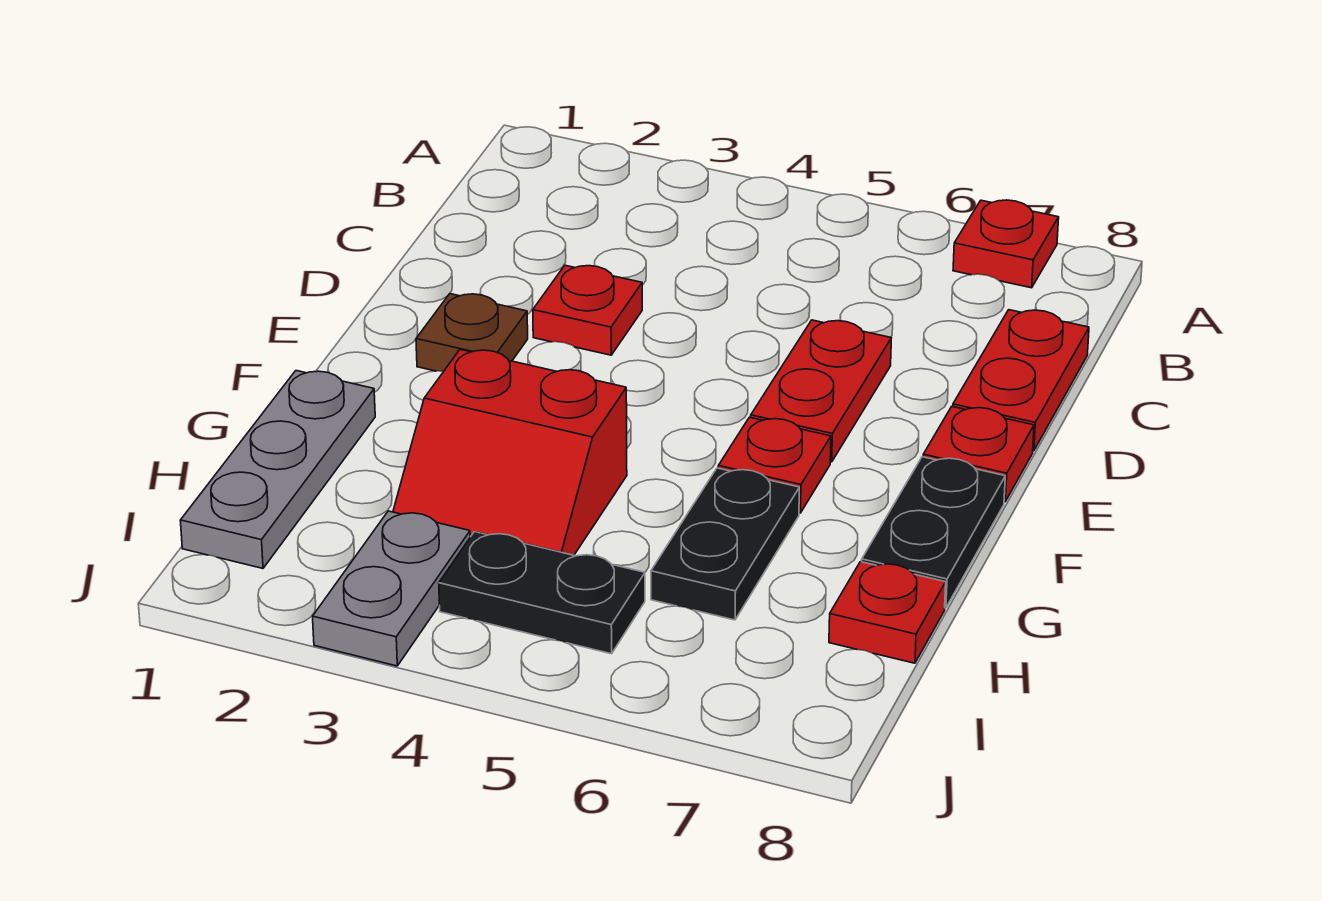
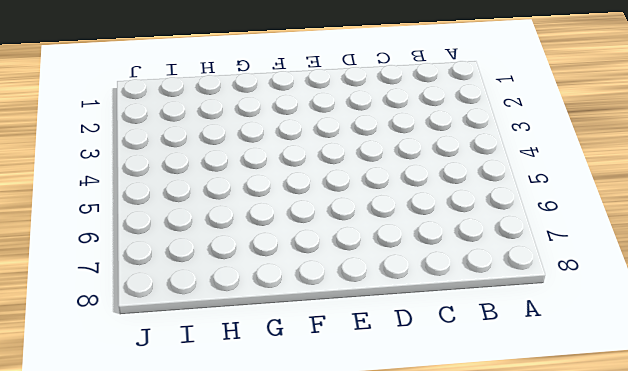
none -> red plate A7 level 1
none -> red plate C8:D8 level 1
none -> red plate D3 level 1

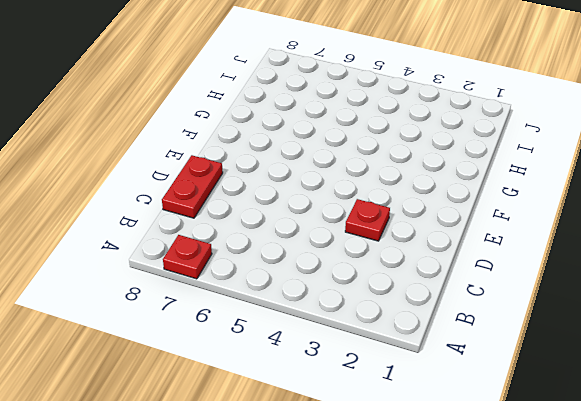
none -> red plate D6:E6 level 1
none -> brown plate E2 level 1
none -> red plate E8 level 1

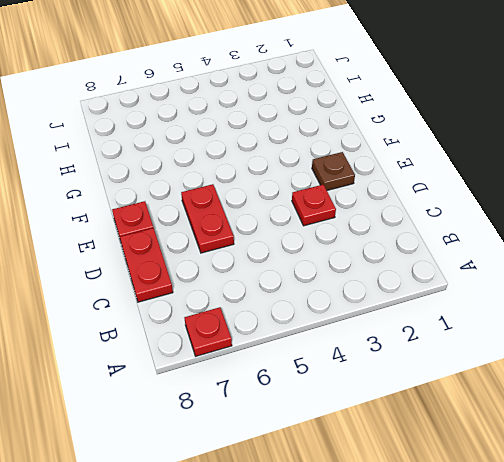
none -> red plate F6 level 1
none -> black plate F8:G8 level 1
none -> grey plate G1:I1 level 1

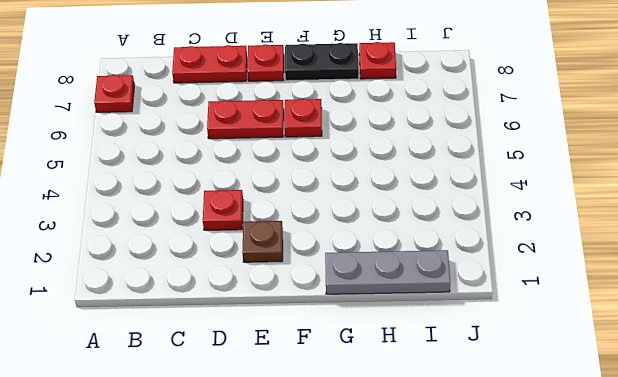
none -> red slope G3:H4 level 1 top G
none -> black plate G6:H6 level 1
none -> grey plate I3:J3 level 1

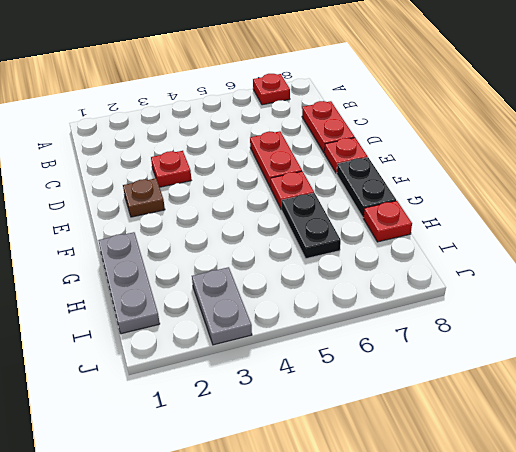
none -> red slope G3:H4 level 1 top G
none -> black plate I4:I5 level 1

